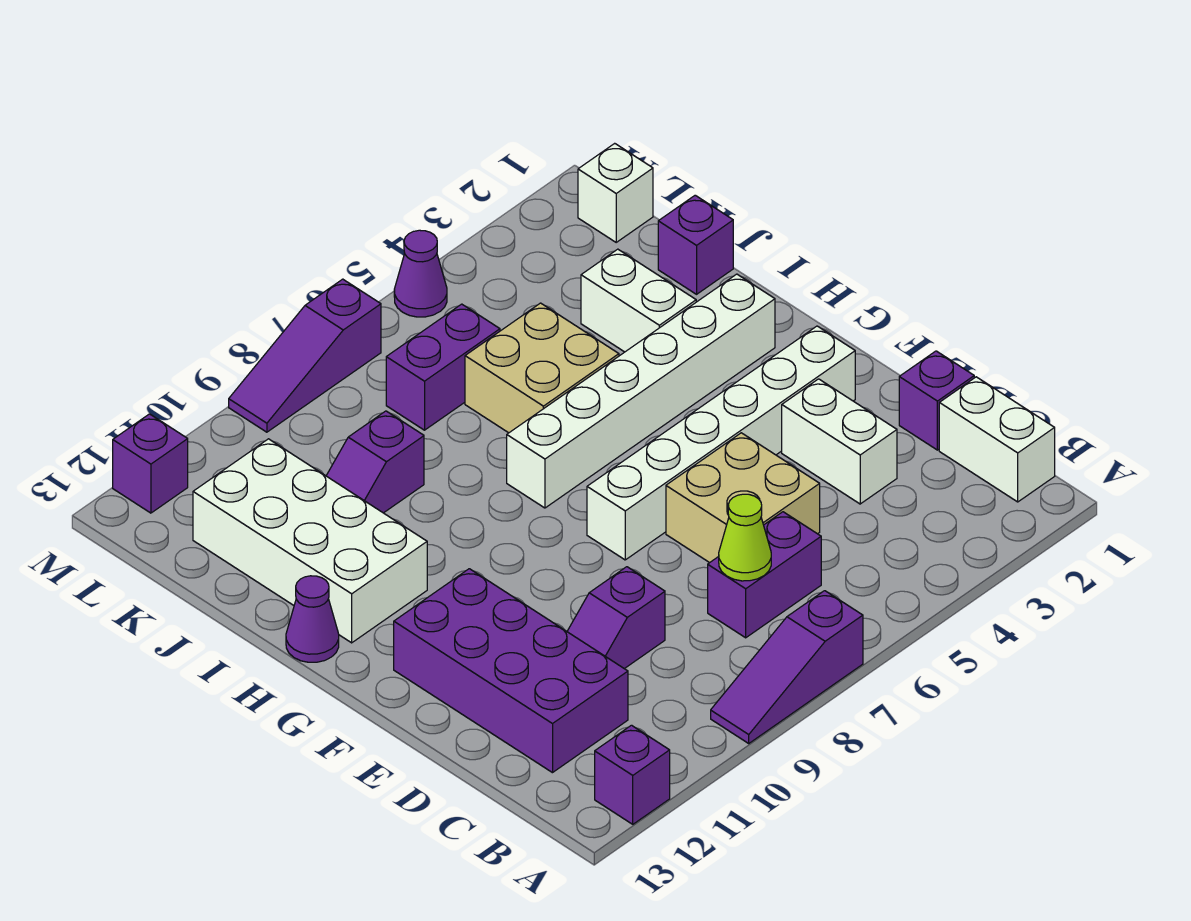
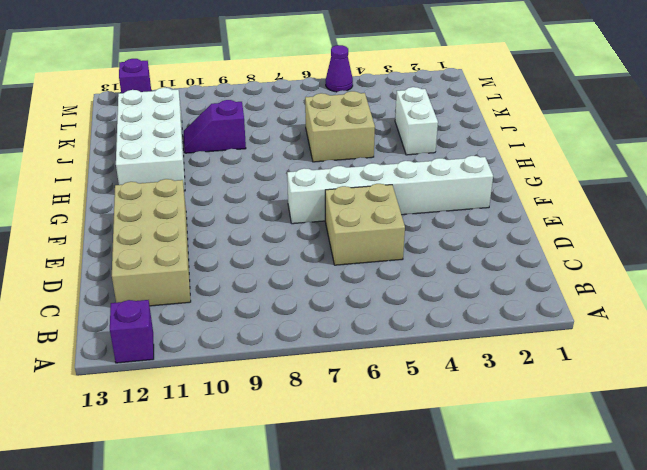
tan brick C11:F12 level 1 -> purple brick C11:F12 level 1
none -> purple slope A7:A9 level 1 top 7
none -> white brick B1:C1 level 1
none -> purple brick C6:C7 level 1

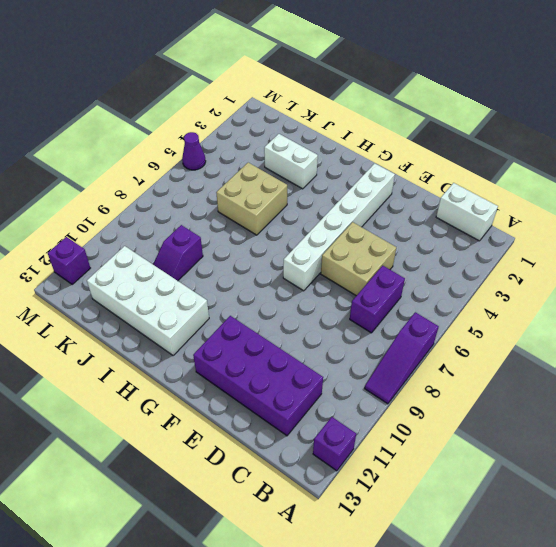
none -> purple brick D1 level 1
none -> white brick D3:E3 level 1
none -> purple slope D9:D10 level 1 top 9

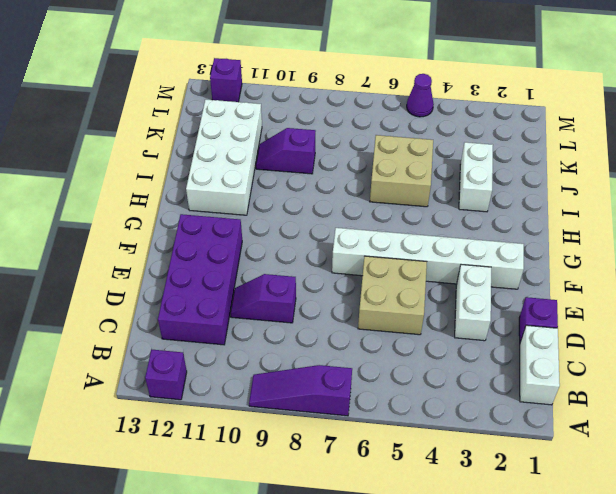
none -> purple brick C6:C7 level 1
none -> white brick H2:H7 level 1
none -> purple cone H13 level 1

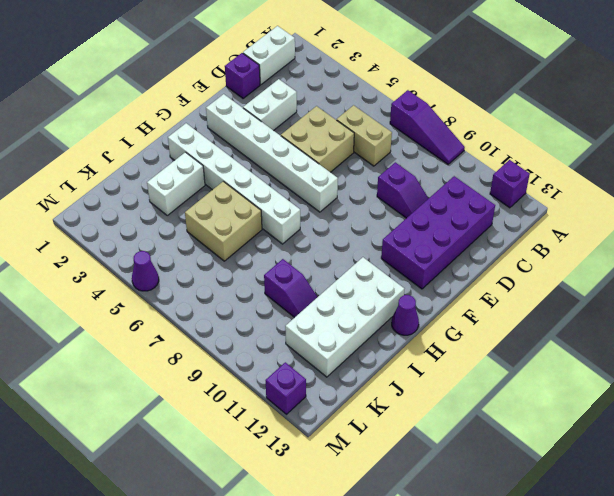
tan brick C6:C7 level 1 -> purple brick C6:C7 level 1
none -> purple brick J1 level 1
none -> purple brick K6:K7 level 1
none -> white brick L1 level 1

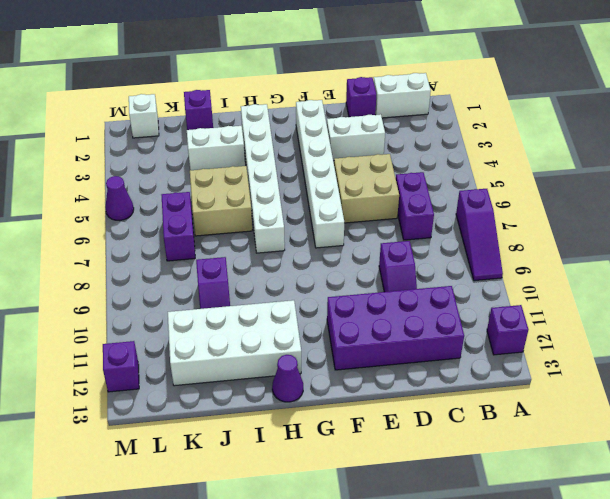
none -> purple slope M7:M9 level 1 top 7
none -> lime cone C7 level 2

